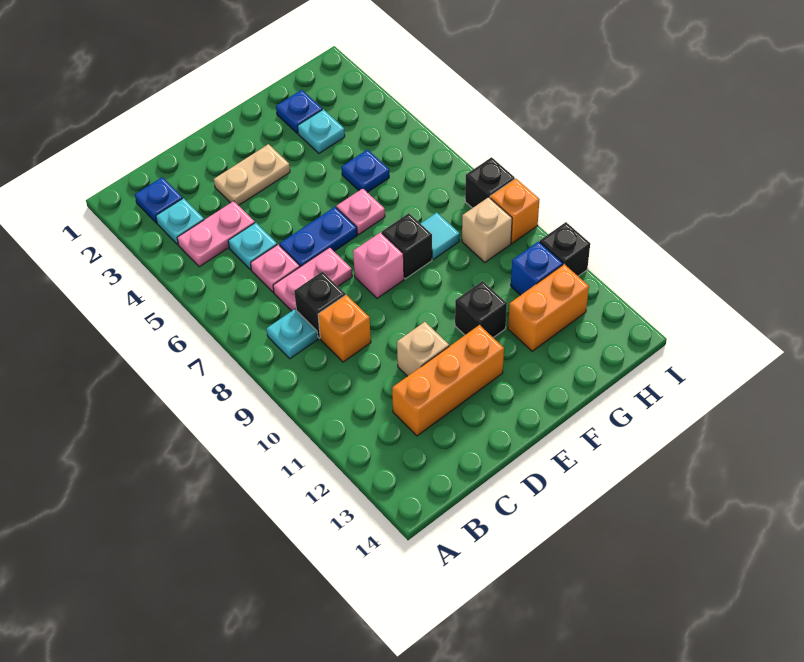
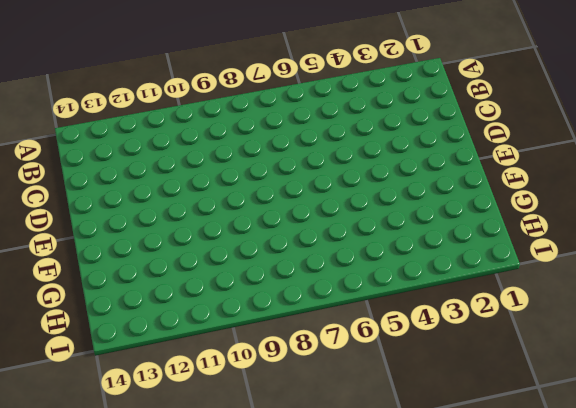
none -> blue plate B2 level 1
none -> cyan plate B3 level 1
none -> pink plate B4:C4 level 1

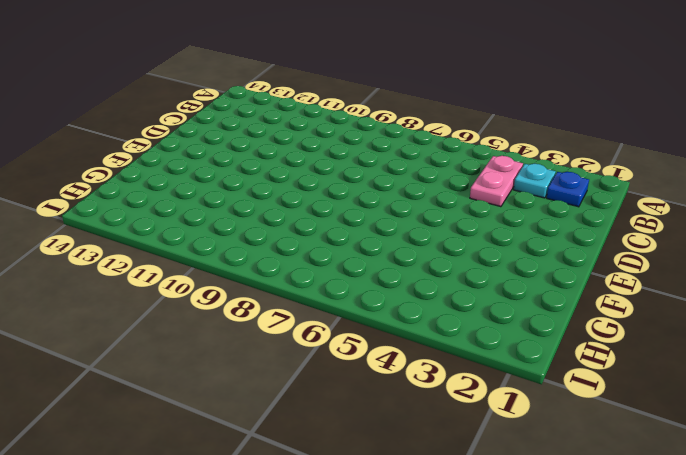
none -> cyan plate B8 level 1
none -> cyan plate C5 level 1
none -> pink plate C6 level 1

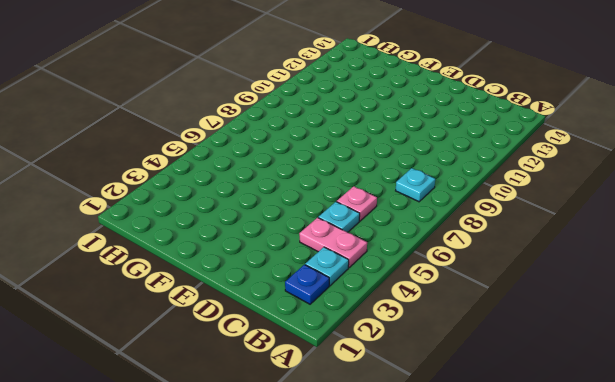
none -> pink plate C7:D7 level 1
none -> black brick C8 level 1
none -> orange brick C9 level 1

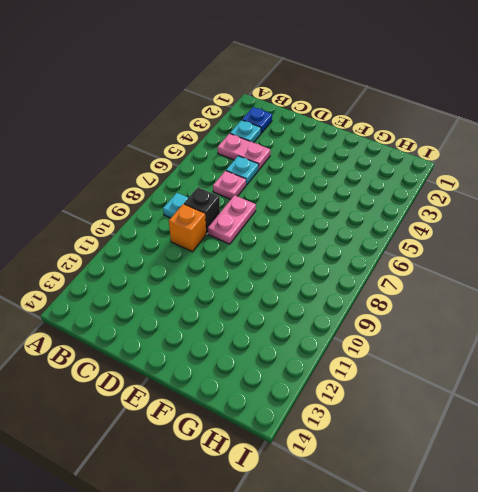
pink plate D7:D8 level 1 -> pink plate C7:D7 level 1
none -> orange brick C12:E12 level 1
none -> tan plate D3:E3 level 1
none -> blue plate D6:E6 level 1

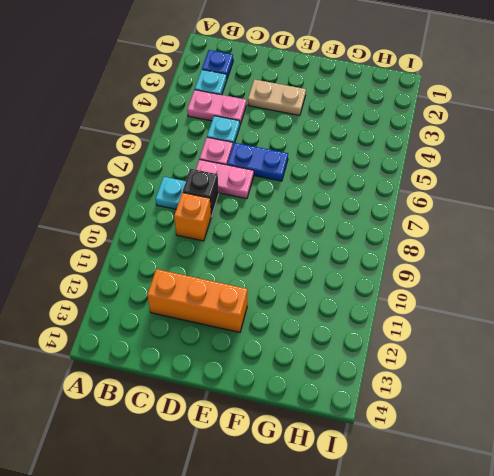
none -> tan brick D11 level 1
none -> pink brick E8 level 1
none -> pink plate F6 level 1

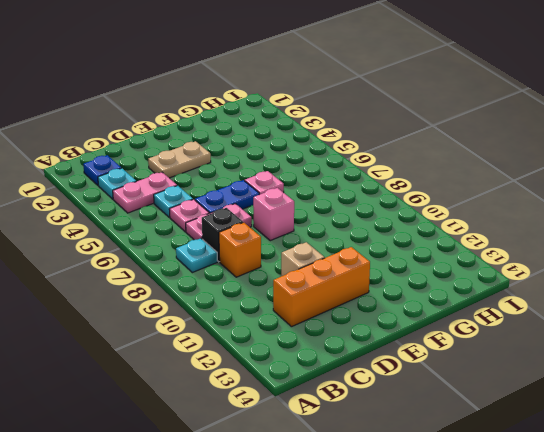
none -> black brick F8 level 1
none -> black brick F11 level 1
none -> blue plate G2 level 1

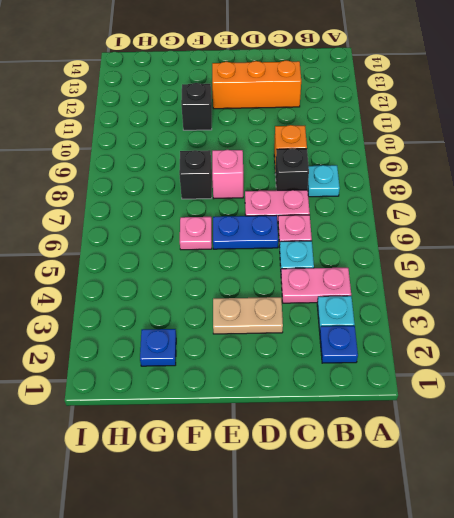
none -> tan brick D11 level 1
none -> cyan plate G3 level 1
none -> blue plate G5 level 1

